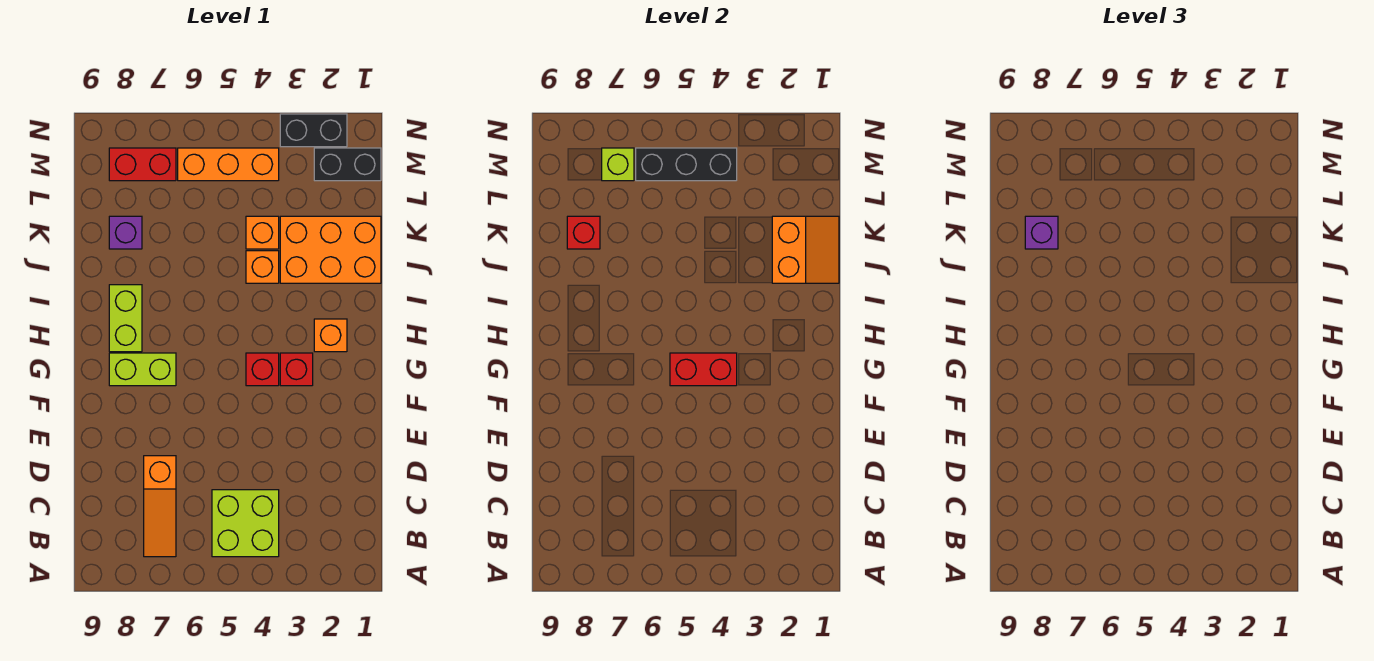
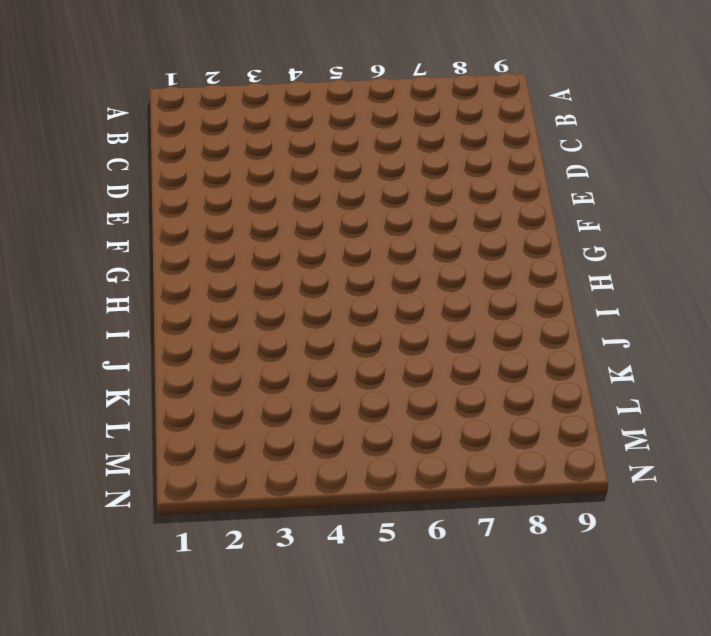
none -> lime brick B4:C5 level 1
none -> orange slope B7:D7 level 1 top D
none -> red brick G3 level 1

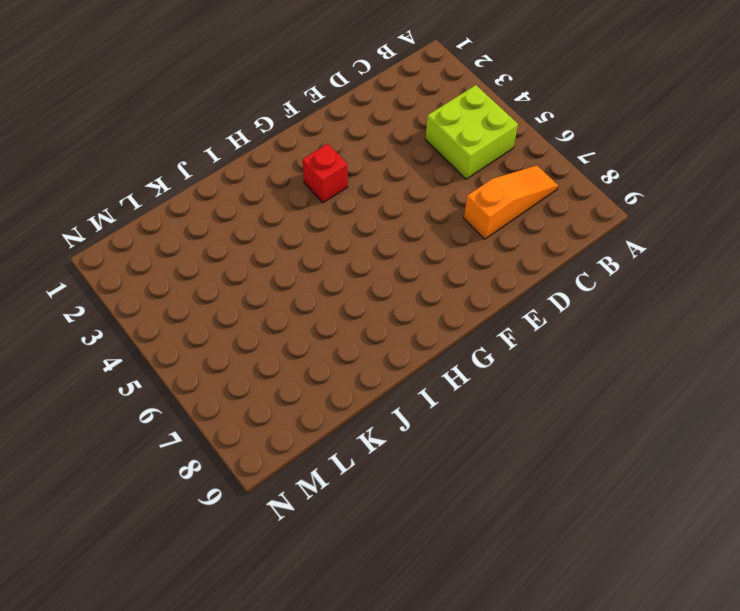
none -> red brick G4 level 1
none -> lime brick G7:G8 level 1
none -> orange brick H2 level 1

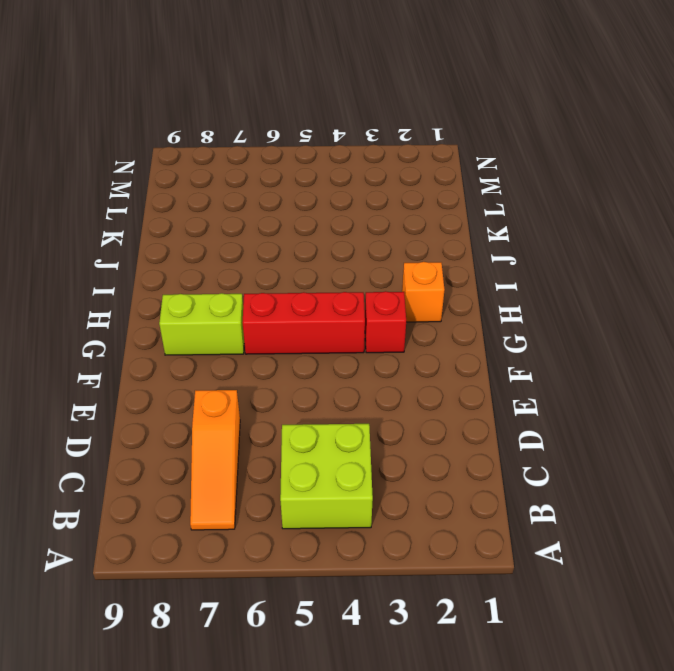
red brick G4:G6 level 1 -> red brick G4 level 1
none -> lime brick H8:I8 level 1
none -> orange brick J1:K3 level 1
none -> orange brick J4 level 1

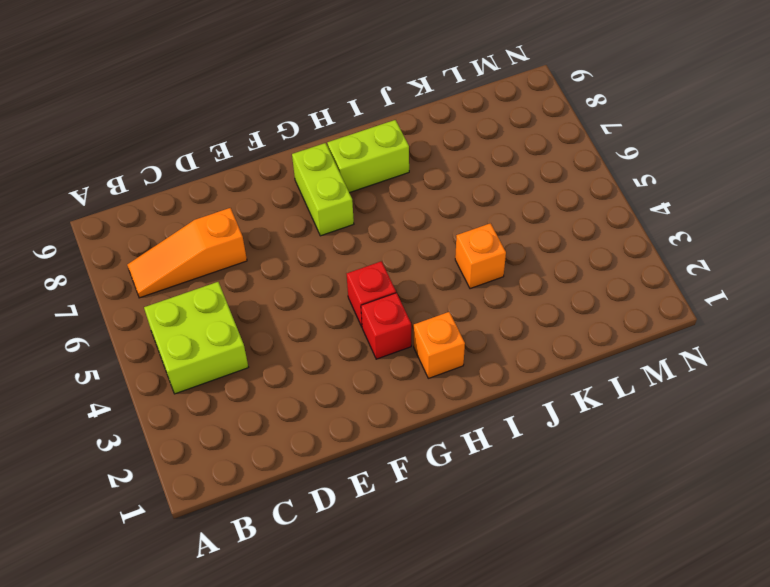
none -> orange brick J1:K3 level 1
none -> orange brick K4 level 1
none -> purple brick K8 level 1

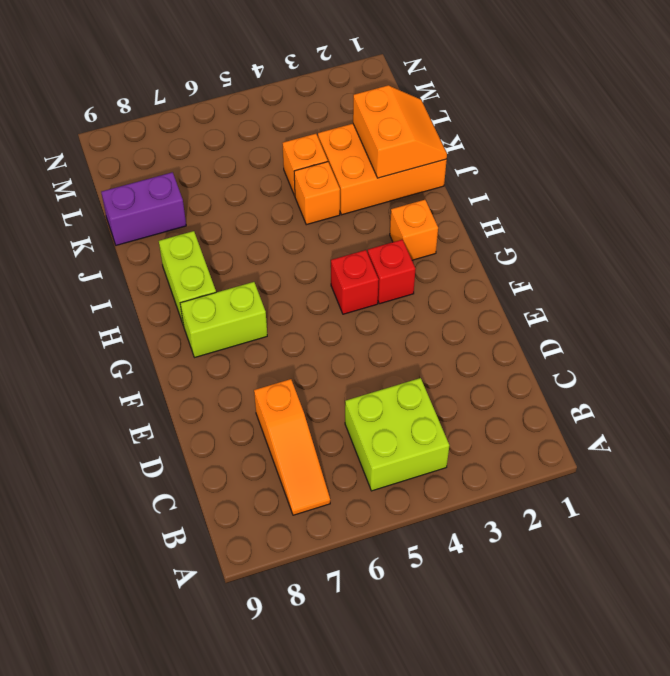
purple brick K8:K9 level 1 -> purple brick K8 level 1
none -> black brick M1:M2 level 1
none -> orange brick M4:M6 level 1
none -> red brick M7:M8 level 1

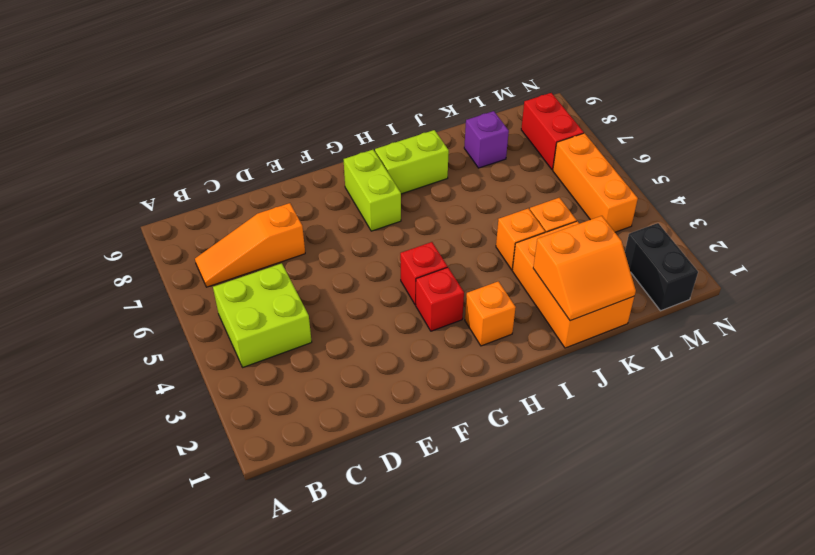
none -> black brick N2:N3 level 1
none -> red brick G4:G5 level 2
none -> red brick K8 level 2

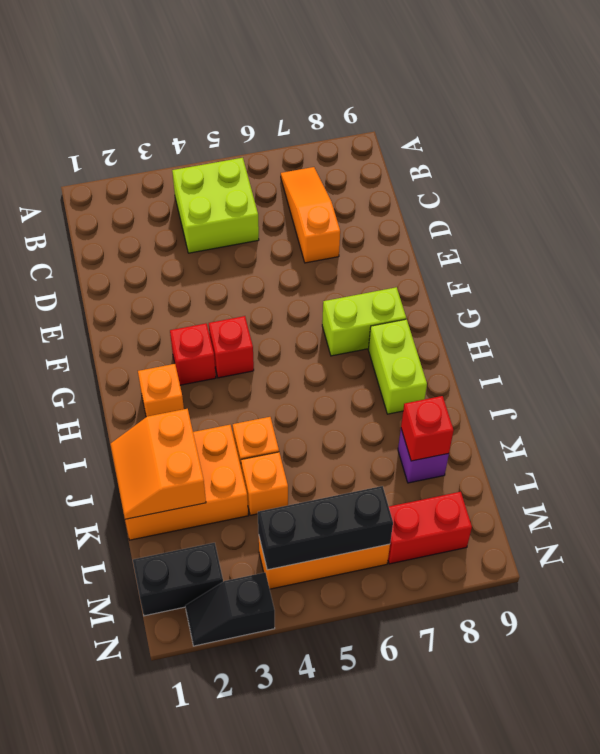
black slope N2:N3 level 1 top 3 -> black brick N2:N3 level 1
none -> red brick G4:G5 level 2
none -> lime brick M7 level 2
none -> purple brick K8 level 3

